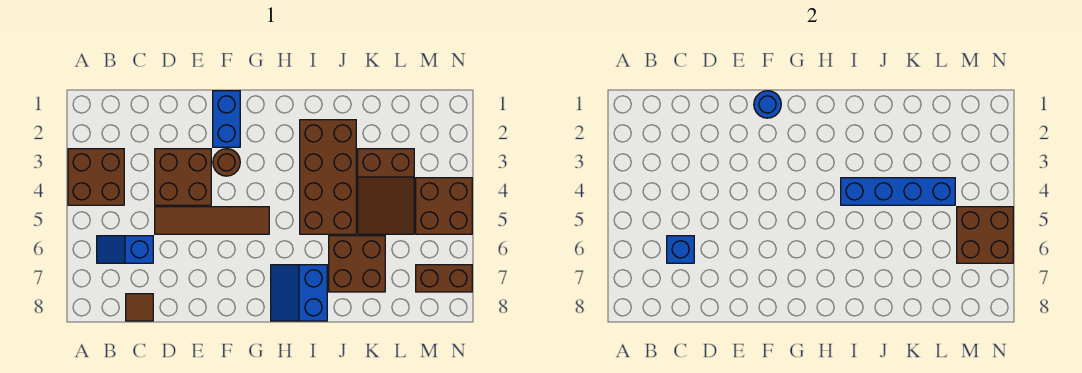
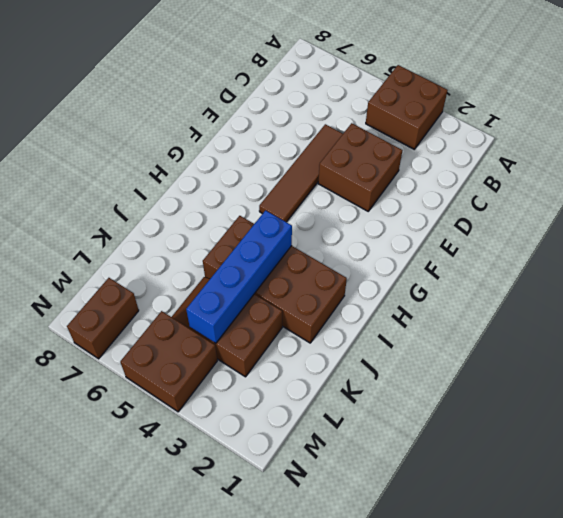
none -> blue slope B6:C6 level 1 top C
none -> brown tile C8 level 1
none -> blue brick F1:F2 level 1

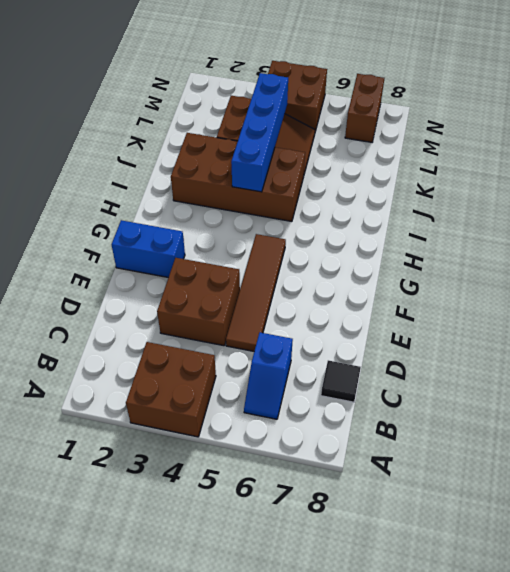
black tile C8 level 1 -> brown tile C8 level 1
none -> brown round brick F3 level 1
none -> blue slope H7:I8 level 1 top I
none -> brown brick J6:K7 level 1

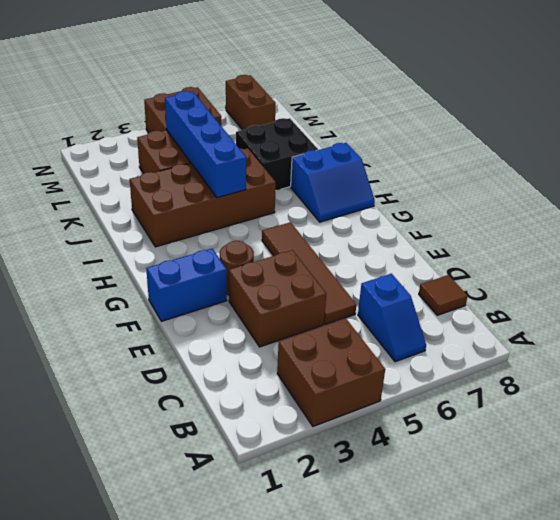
black brick J6:K7 level 1 -> brown brick J6:K7 level 1
none -> blue brick C6 level 2
none -> blue round brick F1 level 2
none -> brown brick M5:N6 level 2

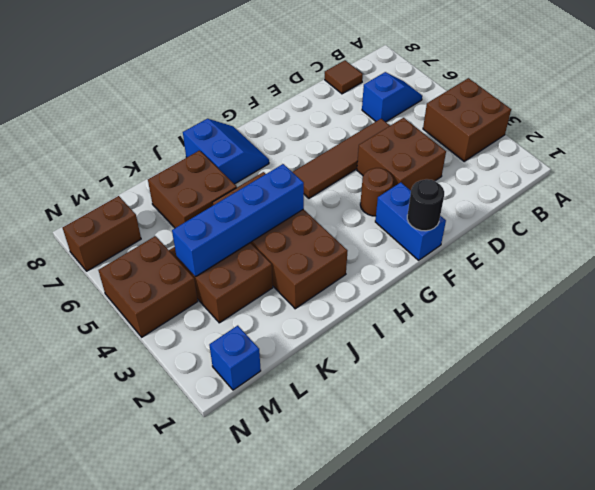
black round brick F1 level 2 -> blue round brick F1 level 2
blue brick M1 level 1 -> blue brick C6 level 2
none -> brown brick M5:N6 level 2

